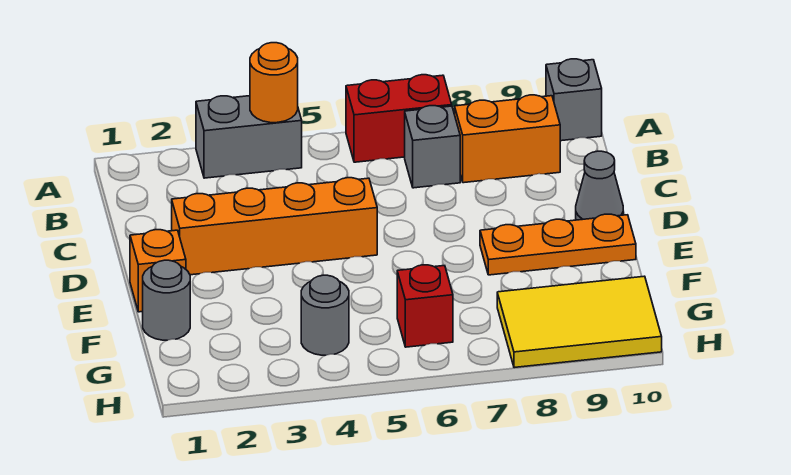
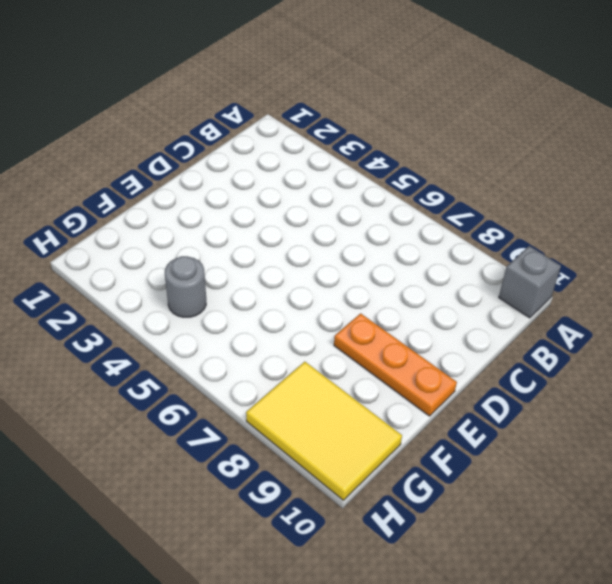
none -> grey brick A3:A4 level 1
none -> red brick A6:A7 level 1
none -> grey brick B7 level 1

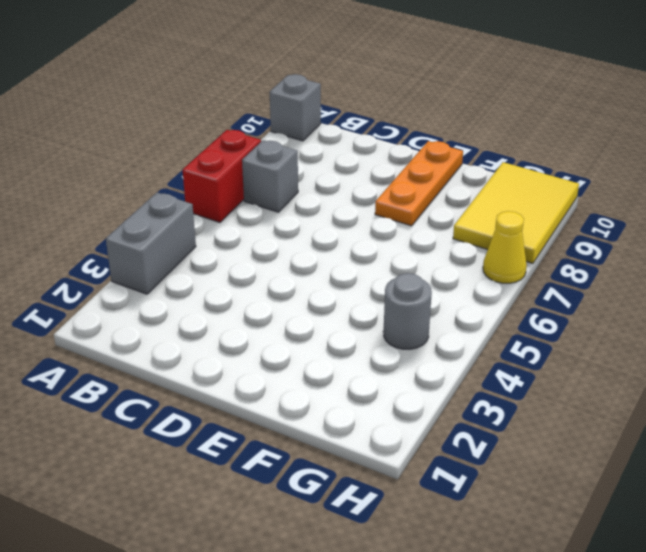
yellow cone H7 level 1 -> none
none -> orange brick B8:B9 level 1
none -> orange brick D2:D5 level 1
none -> grey cone D10 level 1

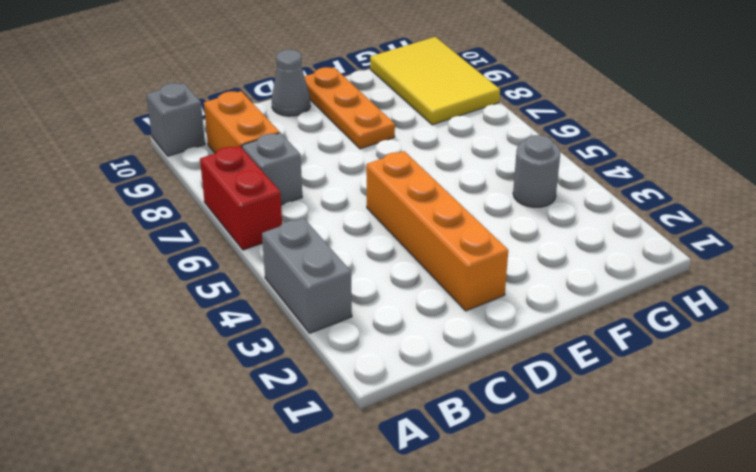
none -> orange brick E1 level 1
none -> grey round brick F1 level 1
none -> red brick G6 level 1

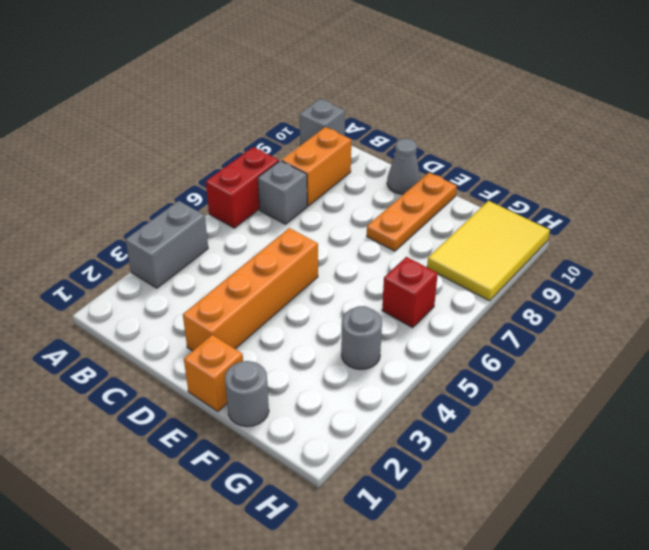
none -> orange round brick A4 level 2

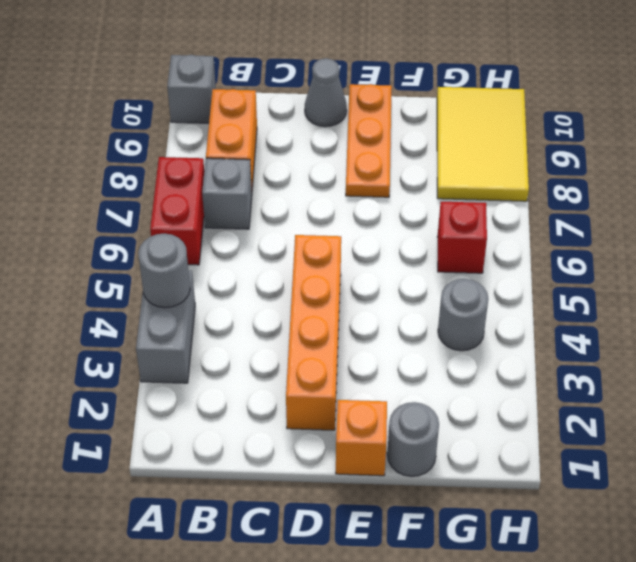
grey round brick A4 level 2 -> orange round brick A4 level 2

